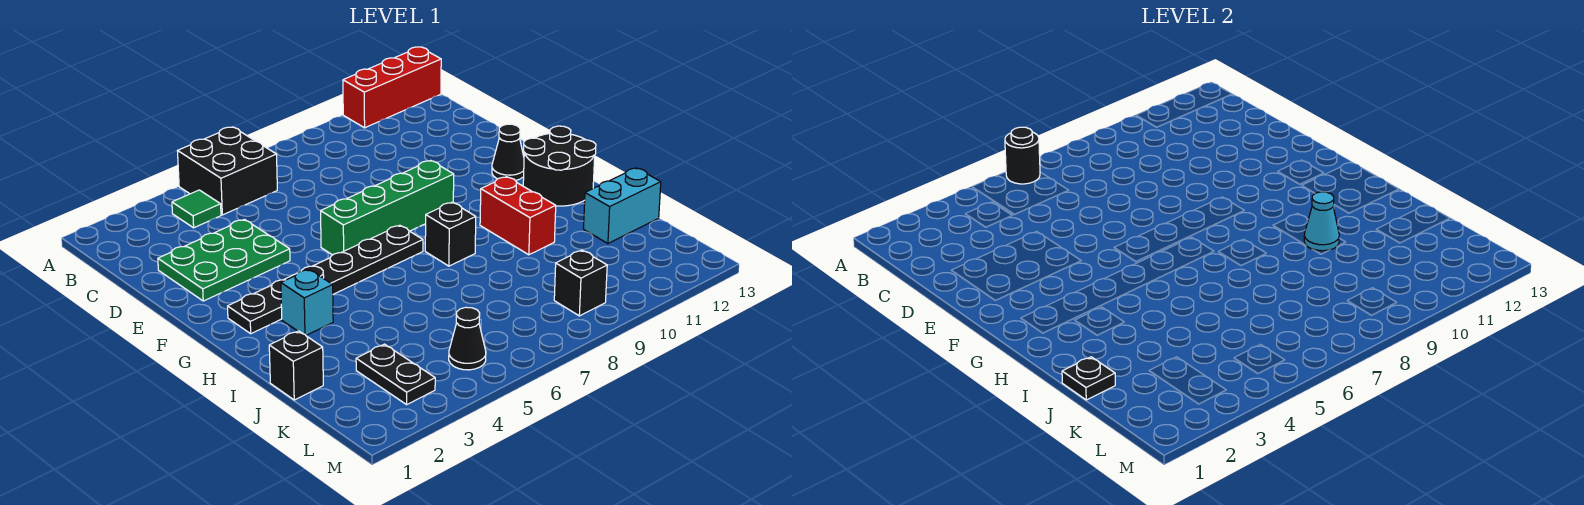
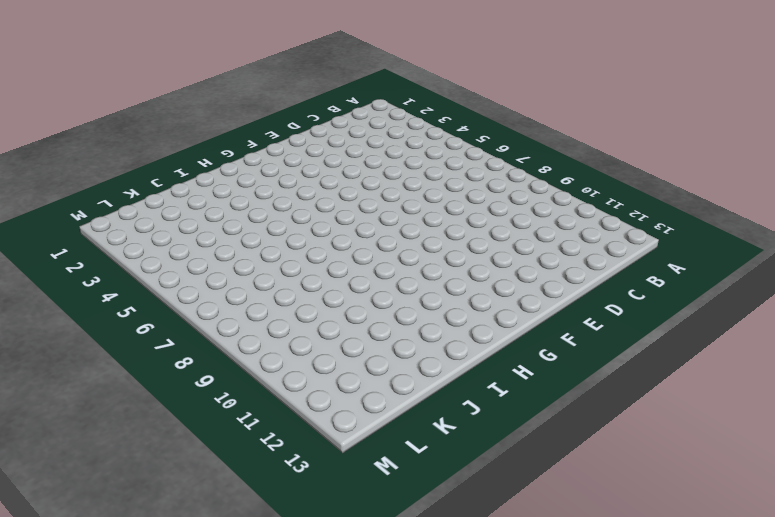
none -> black brick A5:B6 level 1
none -> red brick A11:A13 level 1
none -> green tile B4 level 1

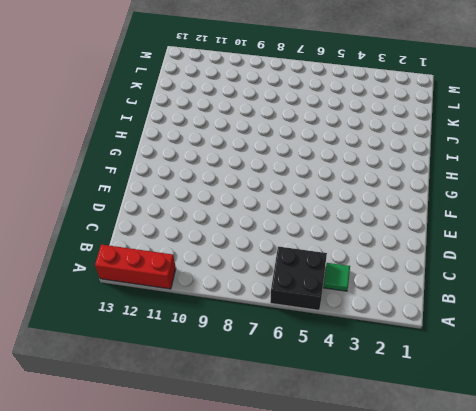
none -> green plate D2:E4 level 1
none -> green brick F6:F9 level 1
none -> black cone F12 level 1

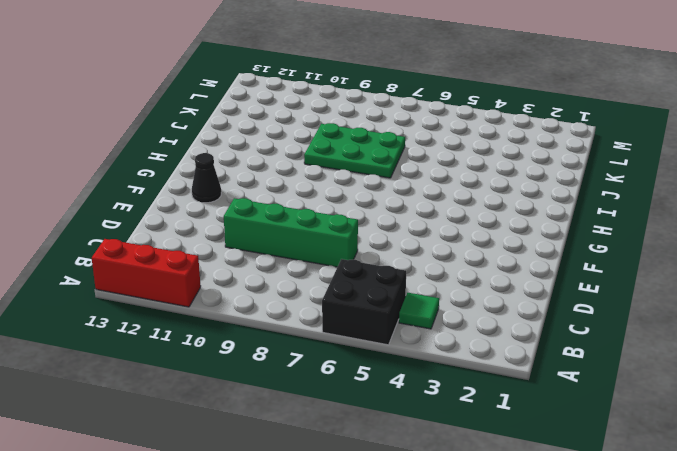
green brick D7:D10 level 1 -> green brick F6:F9 level 1
green plate I7:J9 level 1 -> green plate D2:E4 level 1
none -> black plate G2:G7 level 1
none -> black round brick G12:H13 level 1
none -> cyan brick H3 level 1

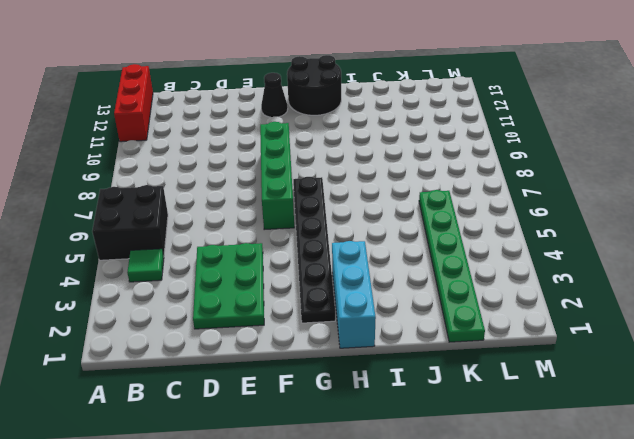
cyan brick H1:H3 level 1 -> cyan brick H3 level 1
green plate K1:K6 level 1 -> black plate K3:L3 level 1
none -> black brick H8 level 1
none -> red brick H10:I10 level 1
none -> black brick J1 level 1

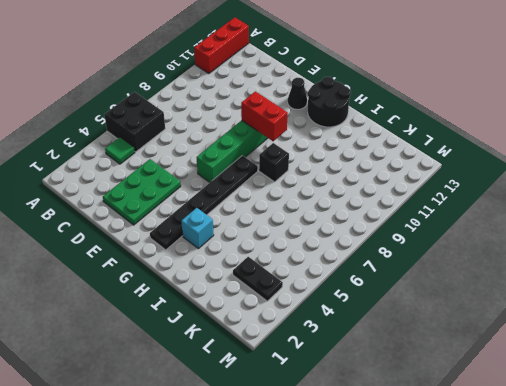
red brick F9:G9 level 2 -> red brick H10:I10 level 1
none -> black brick J1 level 1
none -> cyan brick J12:J13 level 1
none -> black cone L5 level 1

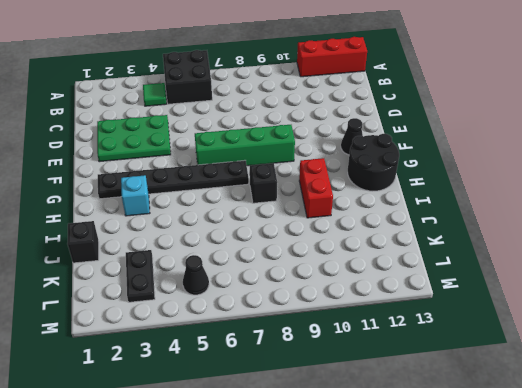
none -> cyan brick J12:J13 level 1
none -> black brick L9 level 1
none -> black round brick A6 level 2

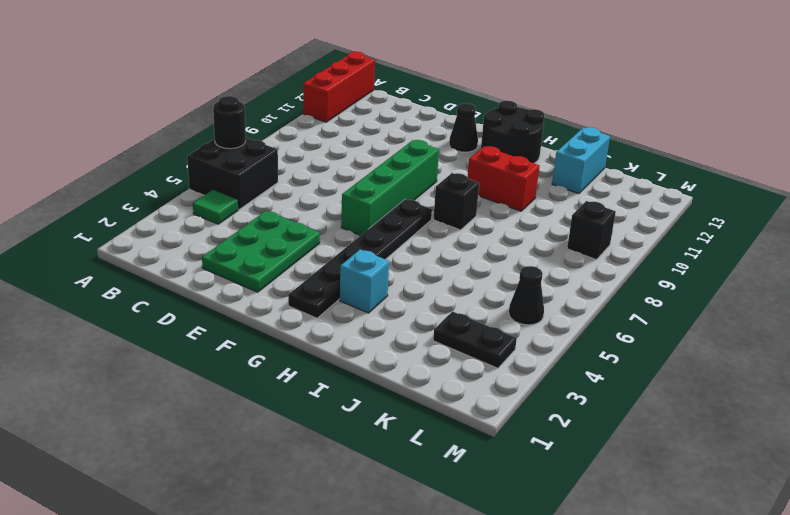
none -> black brick J1 level 1
none -> cyan cone I10 level 2
none -> black plate J1 level 2

